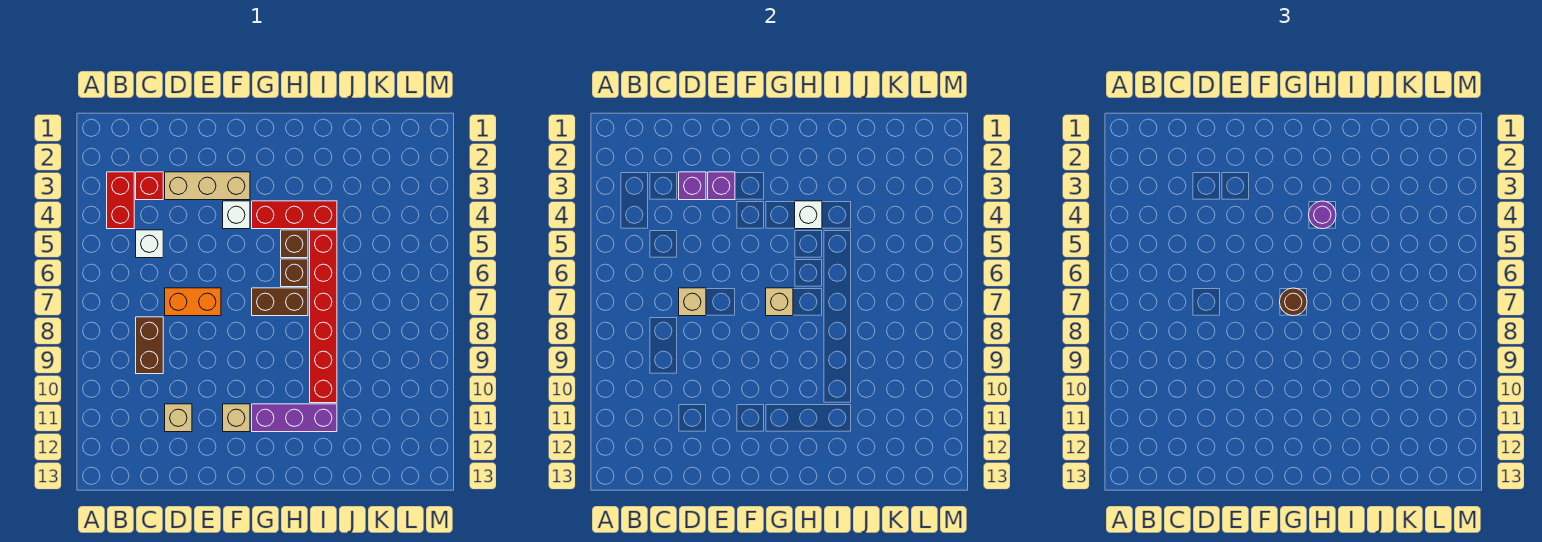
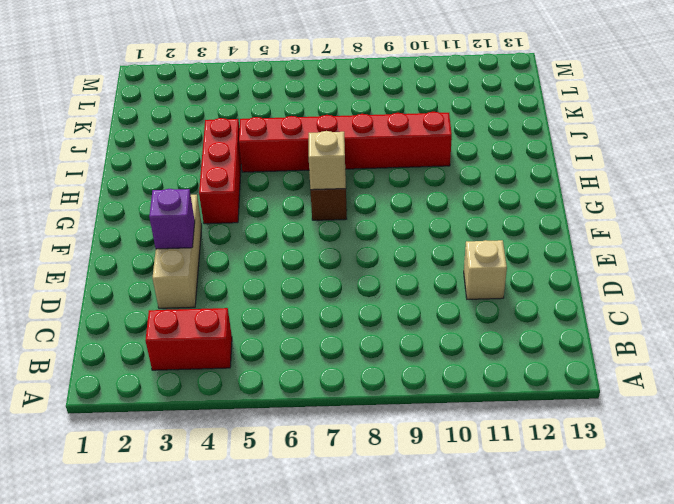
none -> red brick C3 level 1
none -> white brick C5 level 1
none -> brown brick C8:C9 level 1

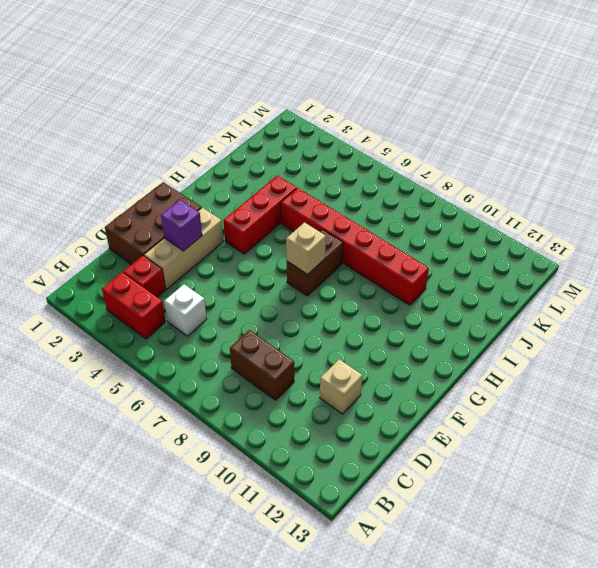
brown brick D1:F2 level 1 -> none
none -> orange brick D7:E7 level 1
none -> white brick F4 level 1
none -> tan brick F11 level 1

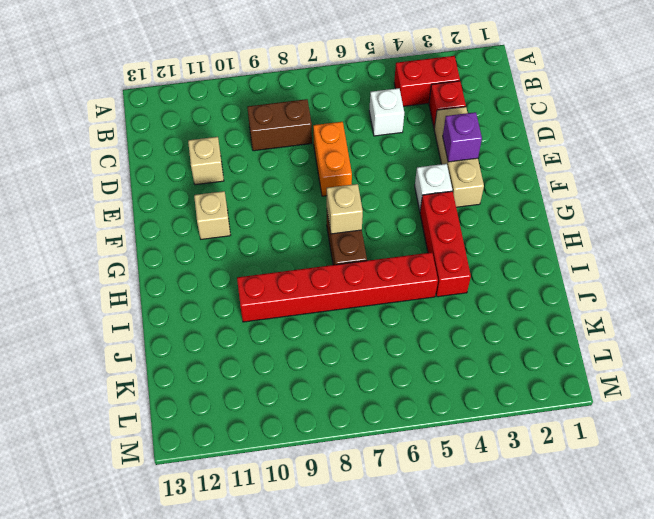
none -> purple brick G11:I11 level 1
none -> brown brick H5 level 1
none -> brown brick H6 level 1

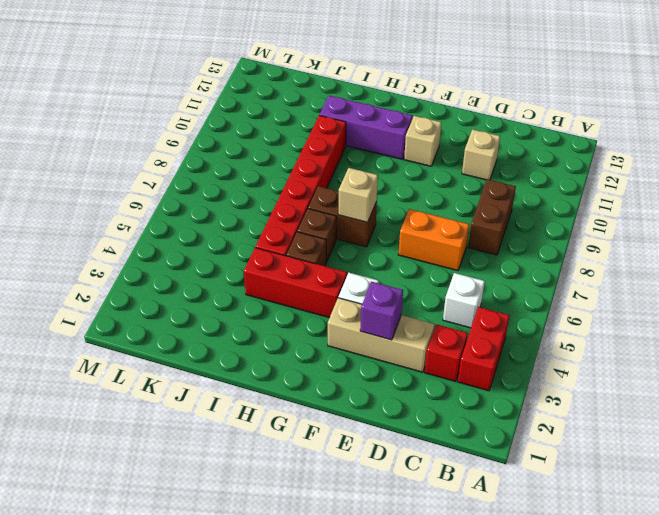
none -> purple brick D3 level 2
none -> tan brick D7 level 2
none -> white brick H4 level 2

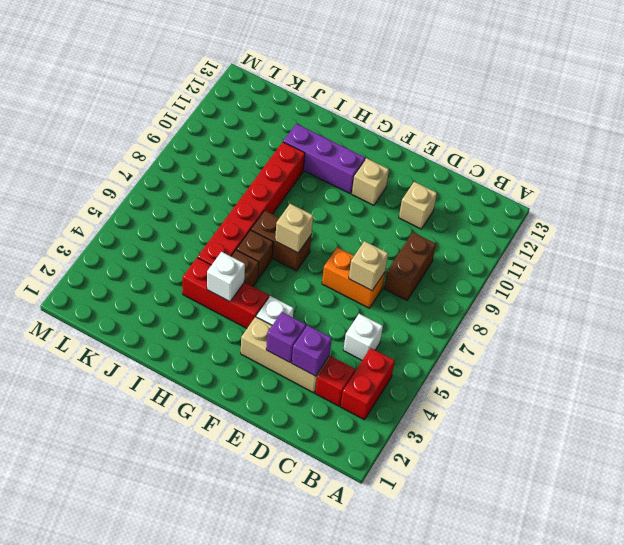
none -> brown round brick G7 level 3
none -> purple round brick H4 level 3

